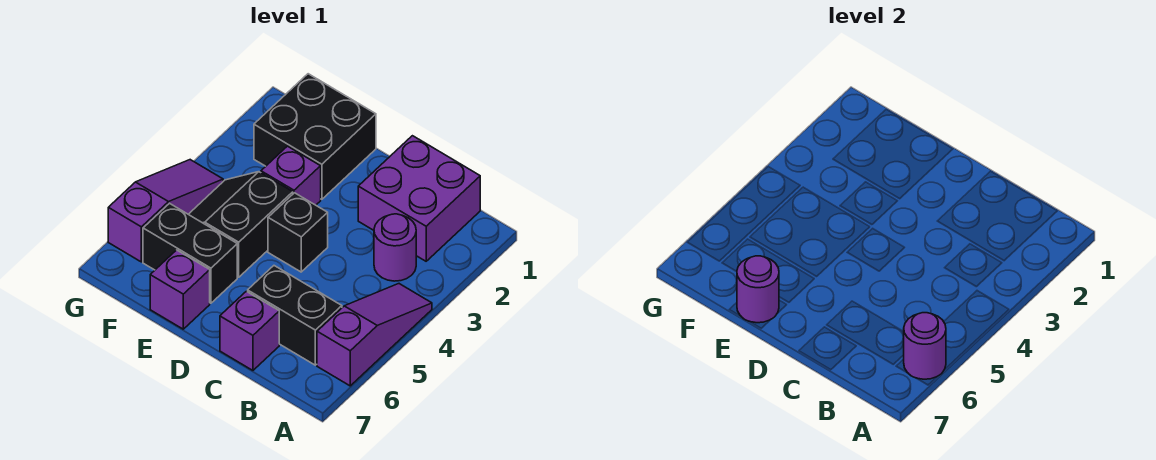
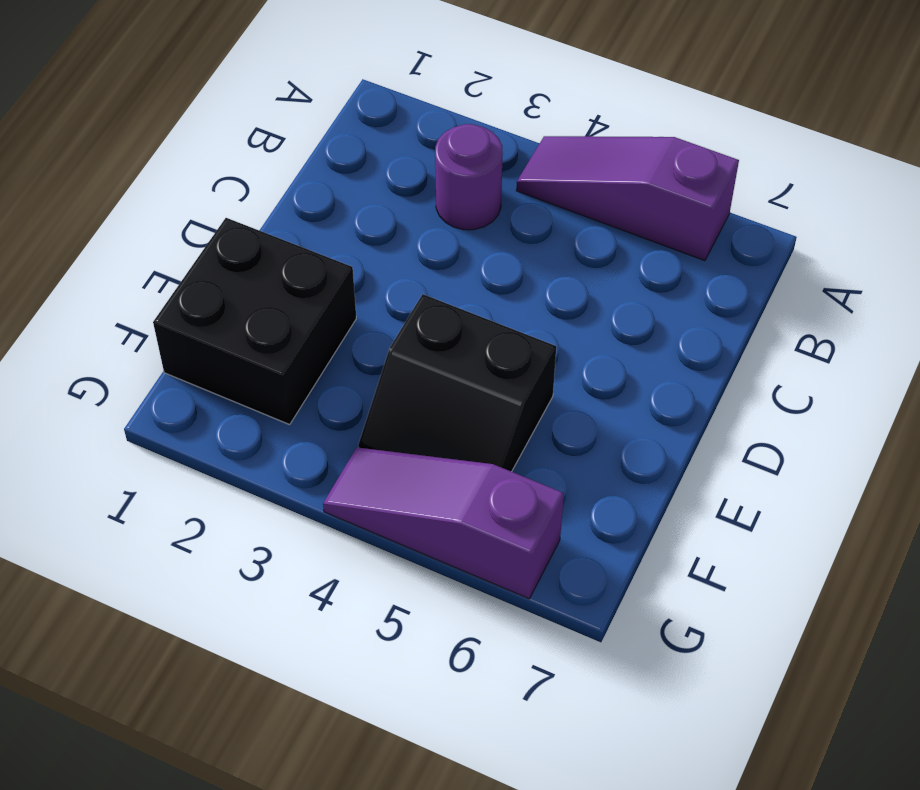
none -> purple brick B1:C2 level 1
none -> black brick B6:C6 level 1
none -> purple brick C7 level 1

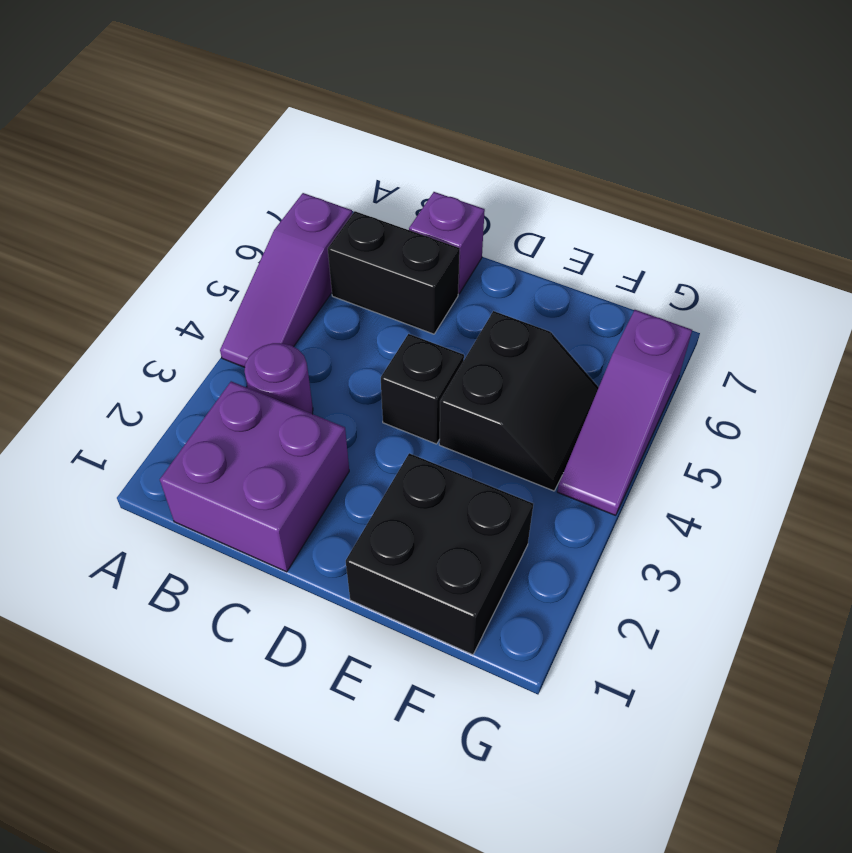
none -> purple brick E3 level 1
none -> black brick E6:F6 level 1
none -> purple brick E7 level 1

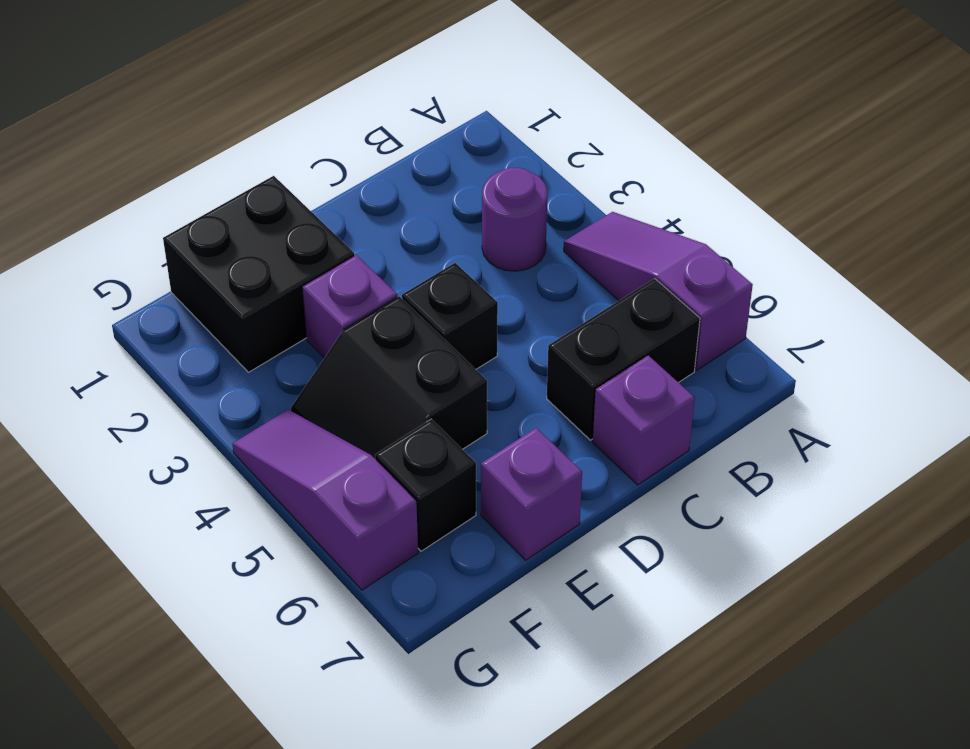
black brick F6 level 1 -> black brick E6:F6 level 1
none -> purple brick B1:C2 level 1
none -> purple round brick A6 level 2
none -> purple round brick E7 level 2

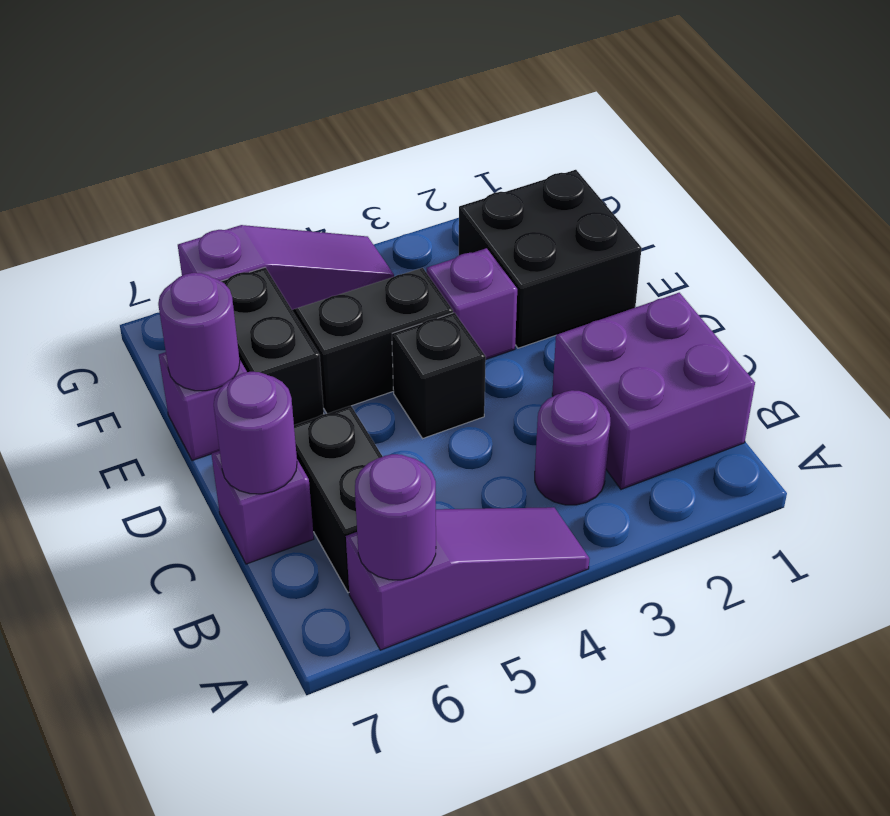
purple round brick C7 level 2 -> none

